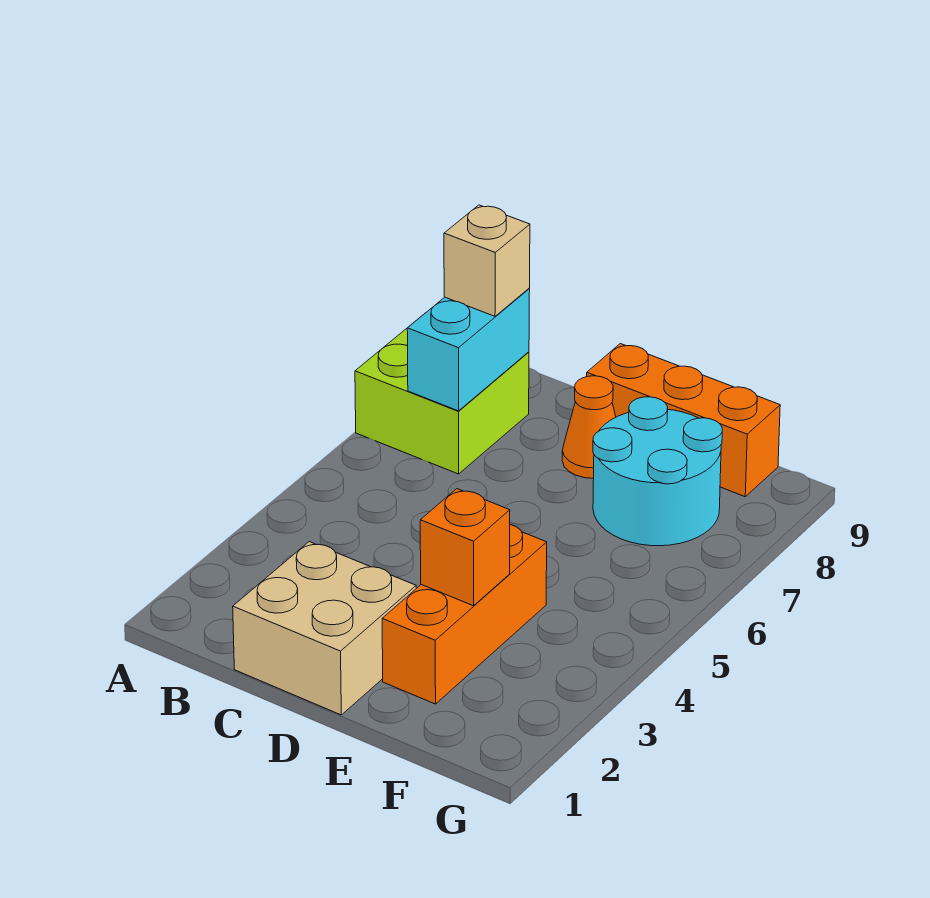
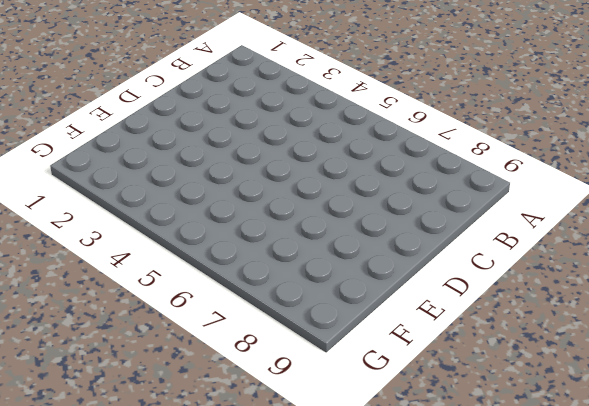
none -> lime brick A7:B8 level 1
none -> tan brick C1:D2 level 1

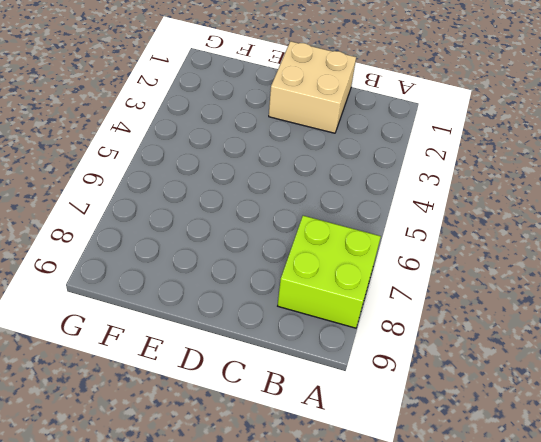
none -> orange cone D8 level 1
none -> orange brick D9:F9 level 1

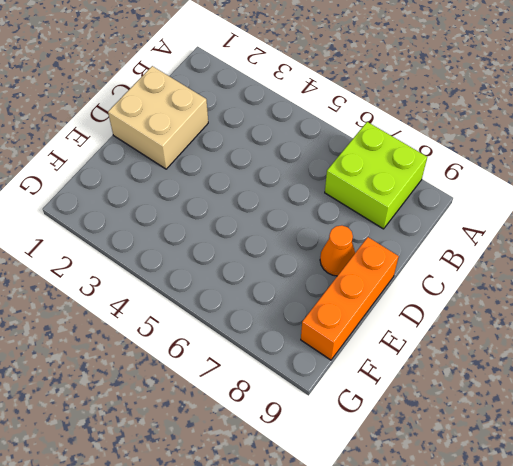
none -> orange brick E2:E4 level 1
none -> cyan round brick E7:F8 level 1

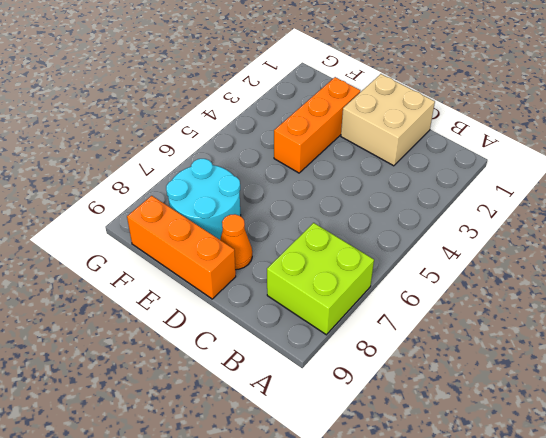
none -> cyan brick B7:B8 level 2
none -> orange brick E3 level 2

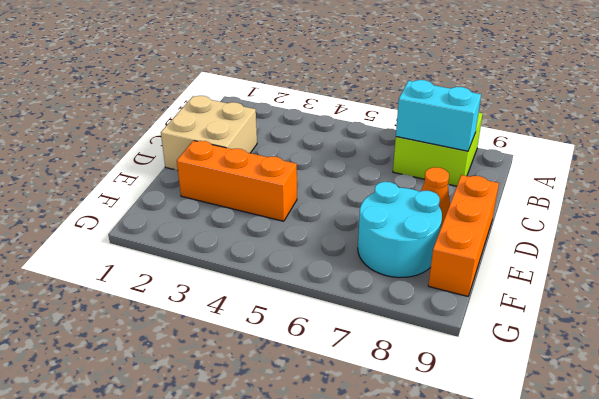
none -> orange brick E3 level 2
none -> tan brick B8 level 3

